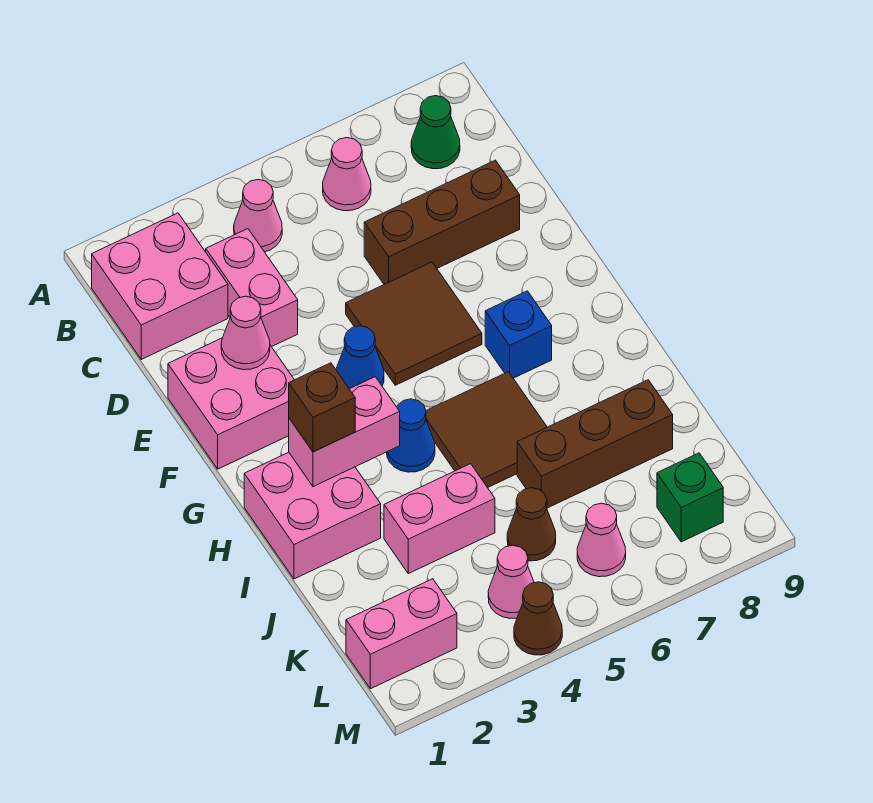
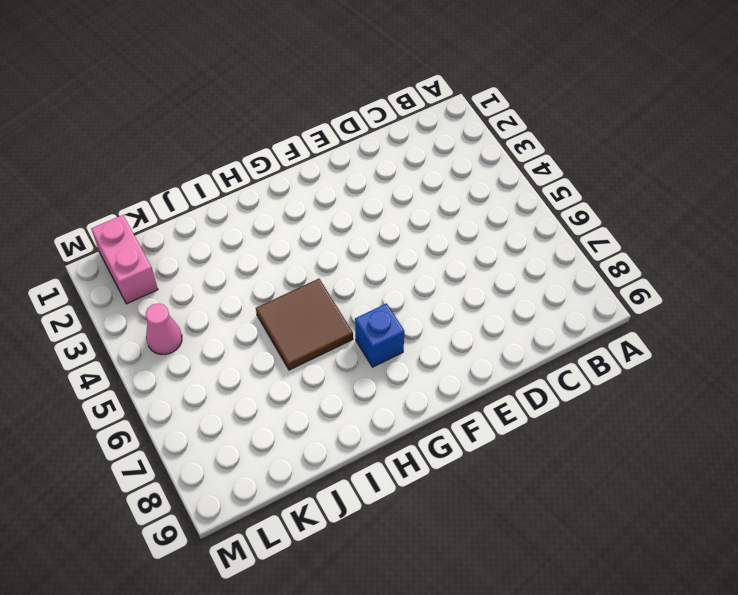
none -> pink brick B1:C2 level 1
none -> pink cone B4 level 1
none -> pink cone B6 level 1

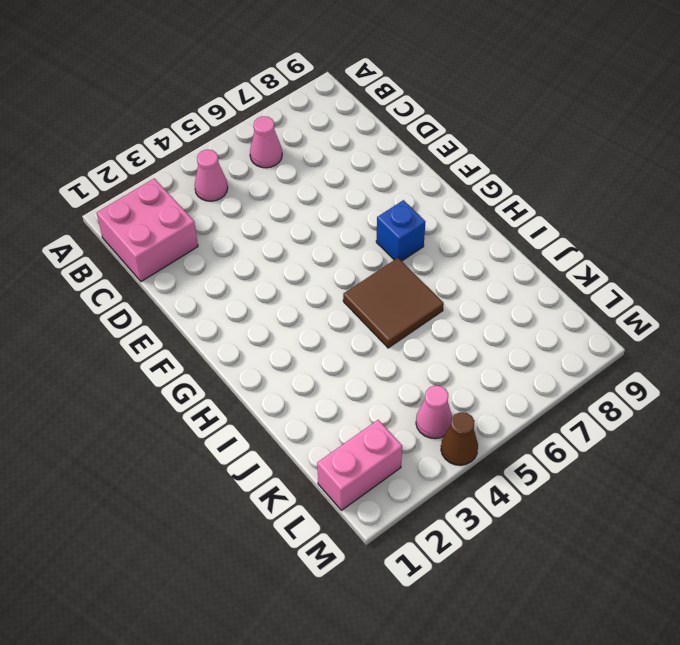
none -> green cone B8 level 1
none -> pink brick C3:D3 level 1
none -> brown brick D6:D8 level 1

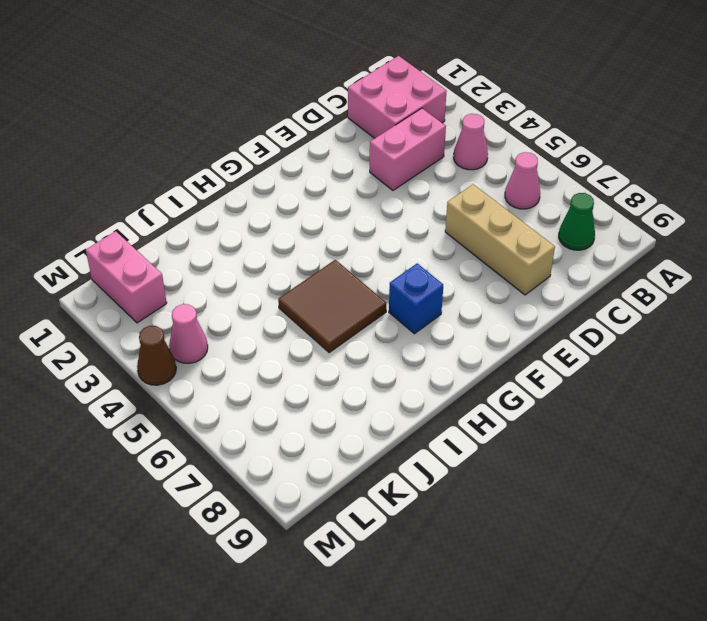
tan brick D6:D8 level 1 -> brown brick D6:D8 level 1
none -> pink brick E1:F2 level 1
none -> brown tile E5:F6 level 1
none -> blue cone F4 level 1

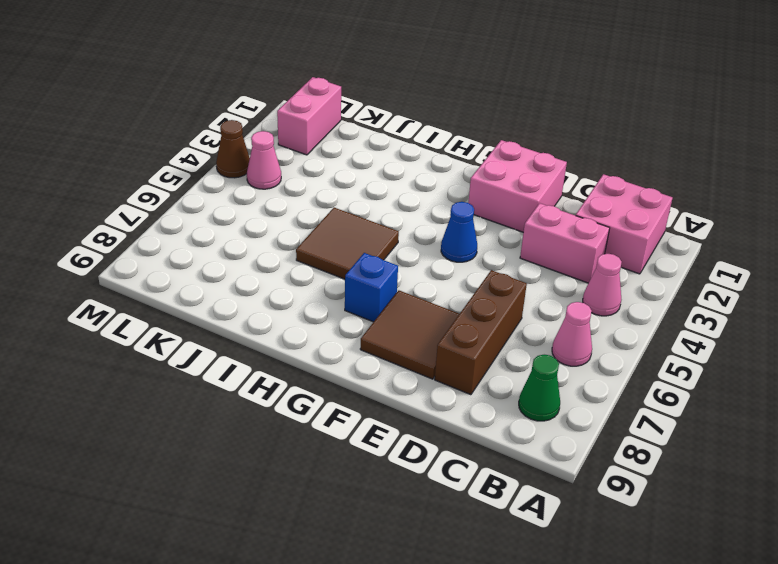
brown tile E7:F8 level 1 -> brown tile E5:F6 level 1
none -> pink brick H1:I2 level 1
none -> blue cone H4 level 1
none -> pink brick J3:J4 level 1

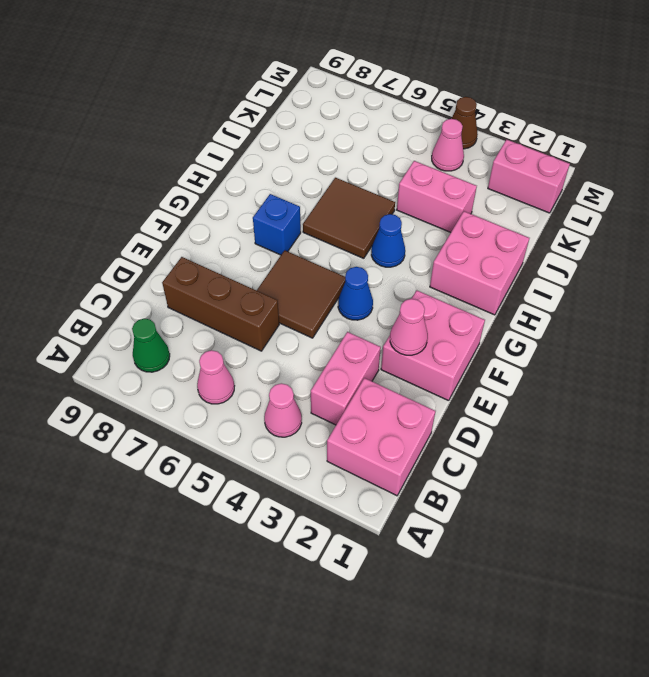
none -> brown brick J6:J8 level 1
none -> brown cone K5 level 1
none -> pink cone L6 level 1

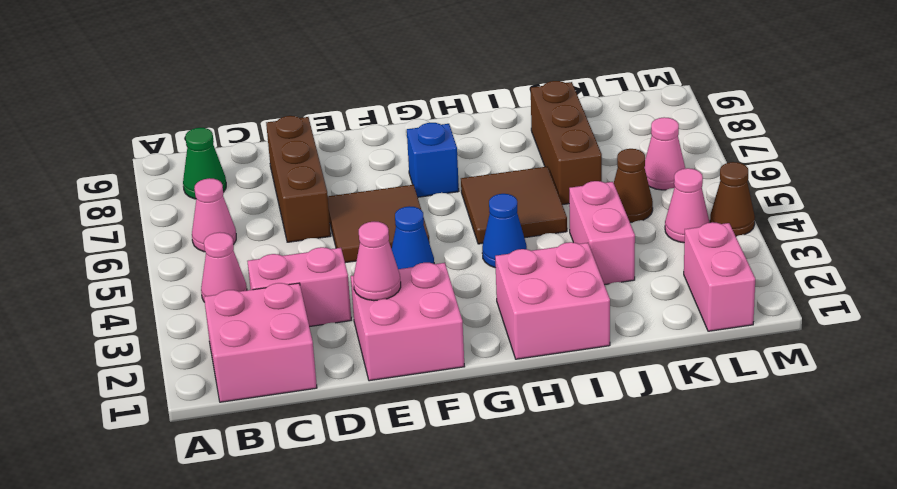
none -> green brick L8 level 1
none -> pink brick H2:H3 level 2
none -> brown brick H2 level 3

